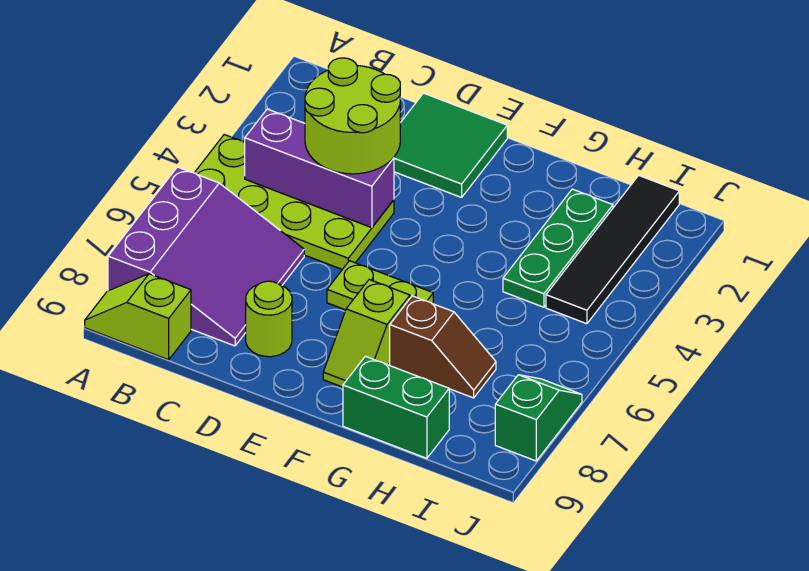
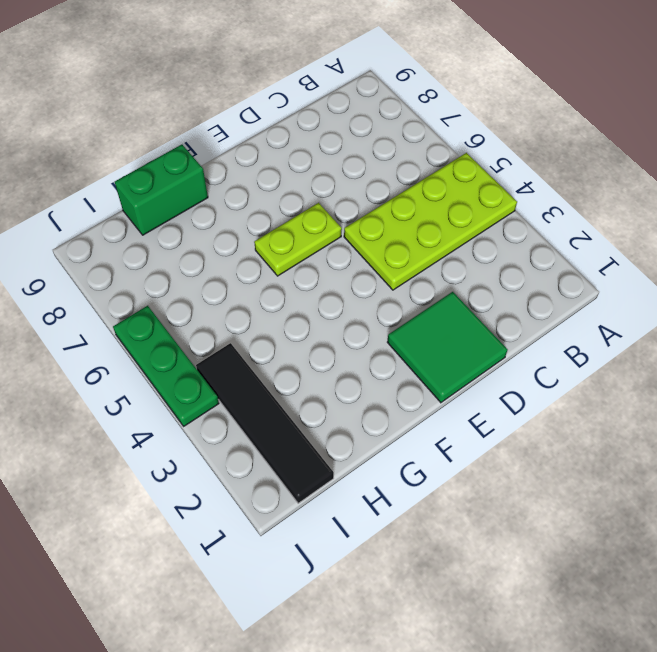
green plate J4:J6 level 1 -> green plate H2:H4 level 1
none -> purple slope A6:C8 level 1 top A
none -> lime slope A9:B9 level 1 top B
none -> lime round brick D8 level 1

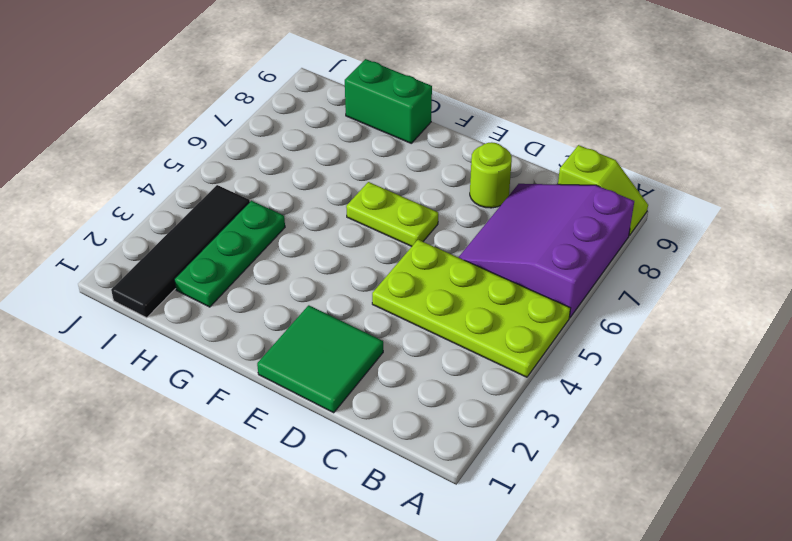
none -> lime slope F7:F8 level 1 top 7
none -> brown slope G7:H7 level 1 top G
none -> green slope J7:J8 level 1 top 8

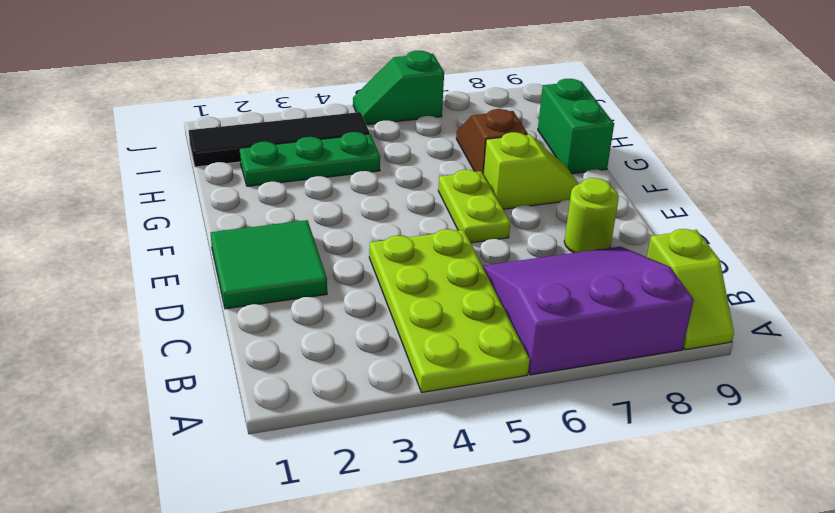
green slope J5:J6 level 1 top 6 -> green slope J7:J8 level 1 top 8
none -> purple brick B4:D4 level 2
none -> lime round brick C3:D4 level 3

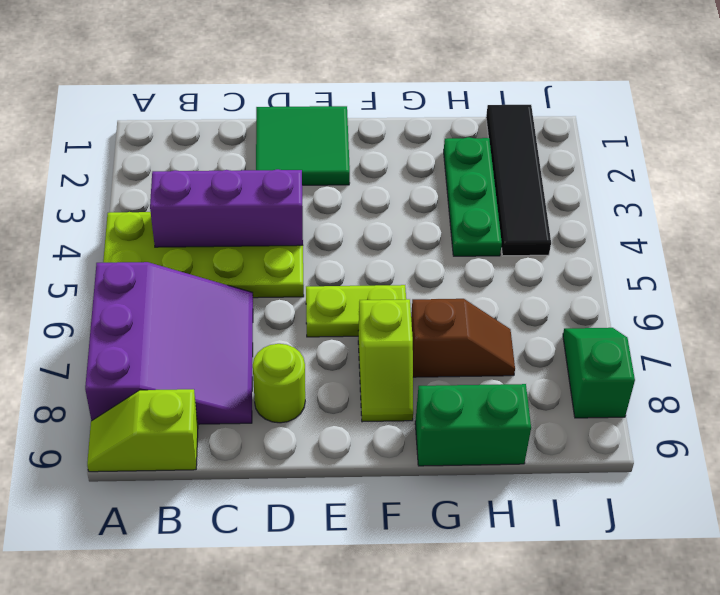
none -> lime round brick C3:D4 level 3

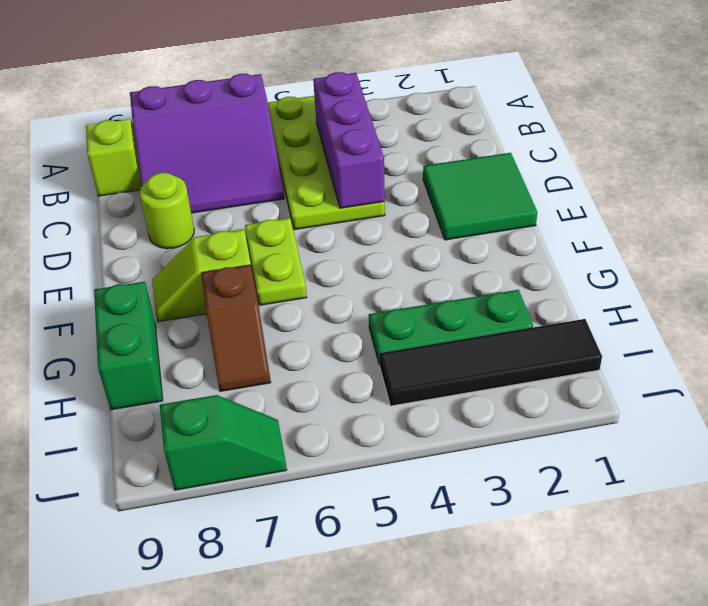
none -> lime round brick C3:D4 level 3

